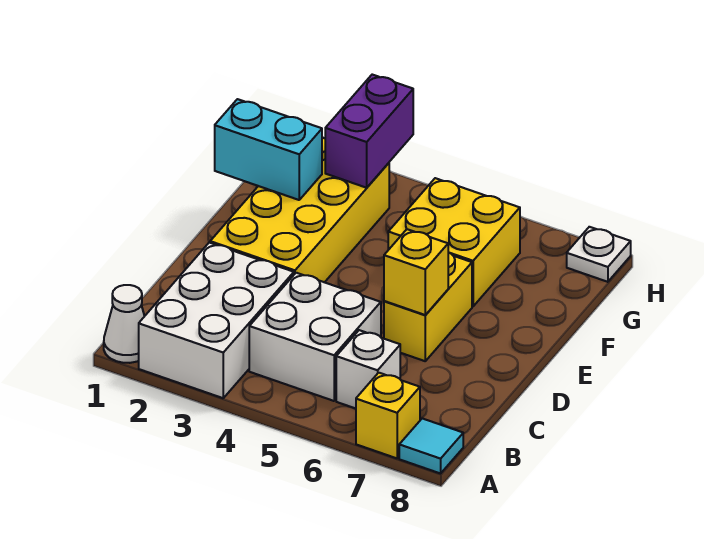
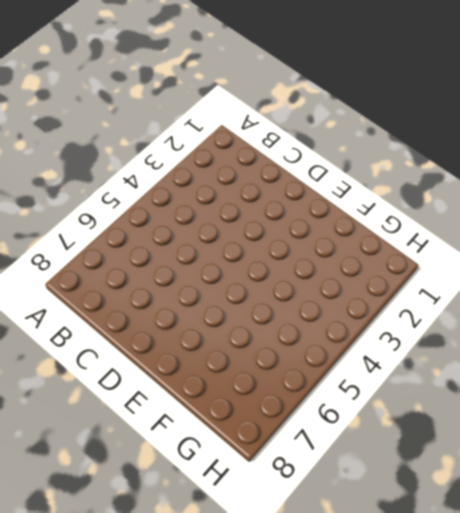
none -> white cone A1 level 1
none -> white brick A2:C3 level 1
none -> yellow brick A7 level 1

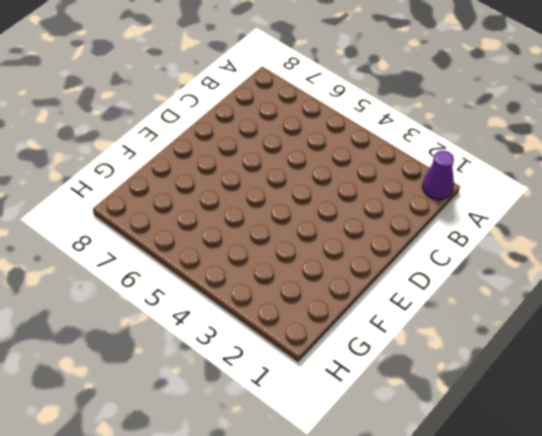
purple cone A1 level 1 -> white cone A1 level 1
none -> white brick A2:C3 level 1
none -> yellow brick A7 level 1
none -> cyan tile A8 level 1

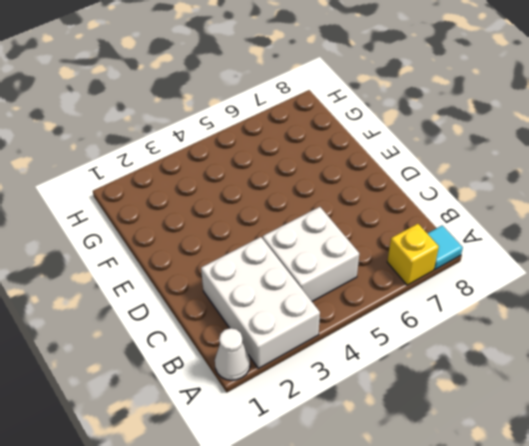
none -> white brick B6 level 1
none -> yellow brick D2:G3 level 1
none -> yellow brick D6:E6 level 1

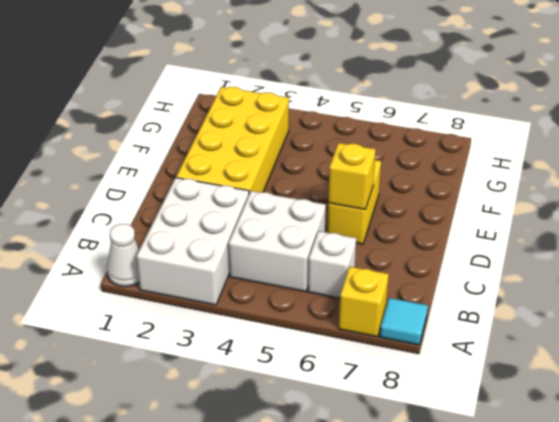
none -> yellow brick F5:G6 level 1
none -> white plate H8 level 1
none -> cyan brick F1:F2 level 2

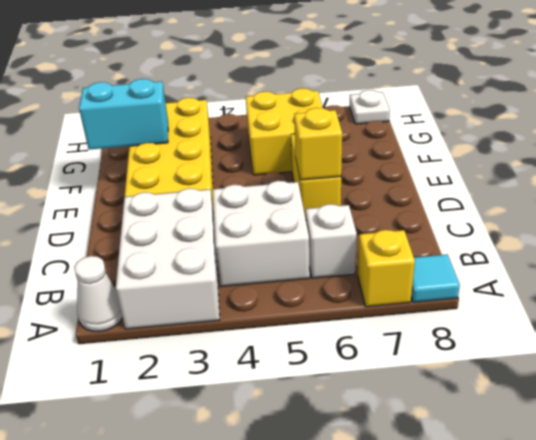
none -> purple brick G3:H3 level 2

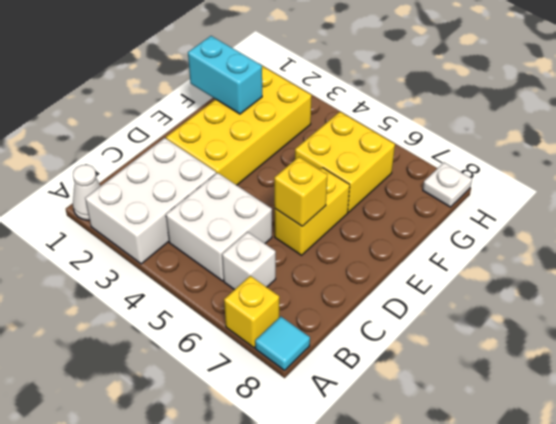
none -> purple brick G3:H3 level 2

